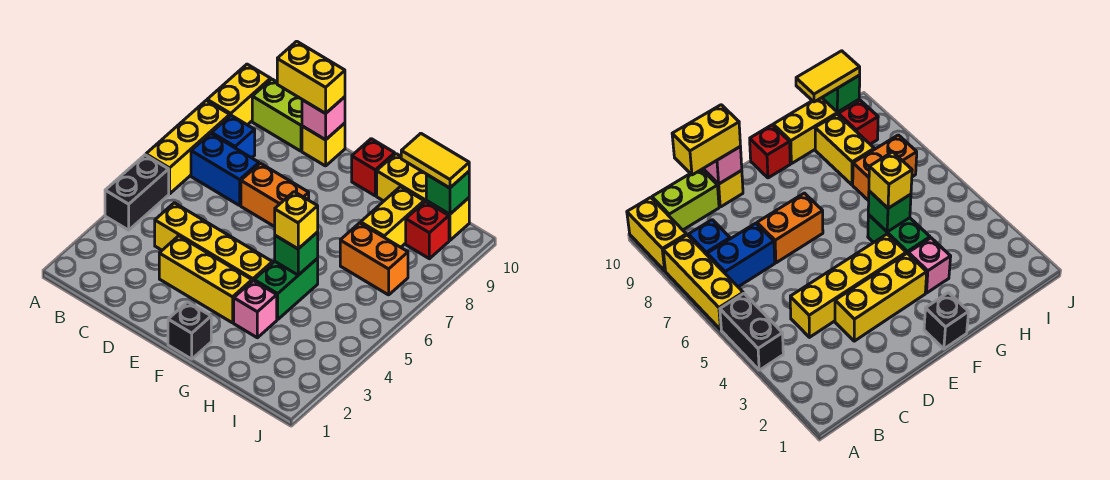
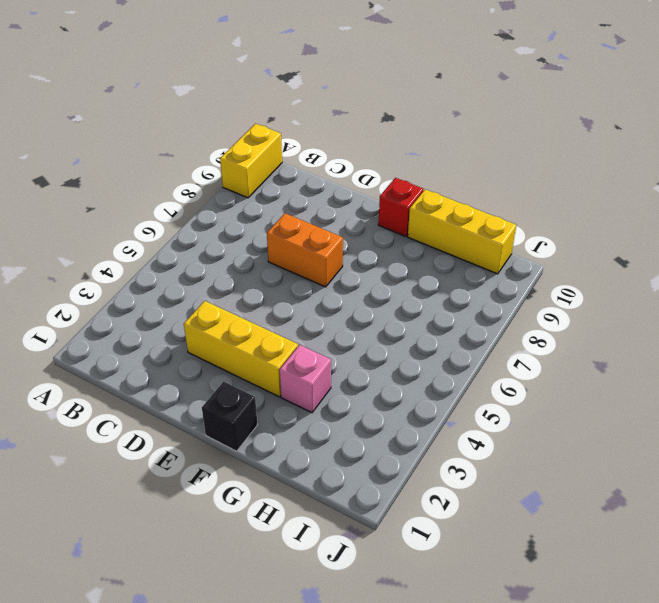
none -> black brick A4:A5 level 1
none -> yellow brick A6:A8 level 1
none -> blue brick B7:C7 level 1

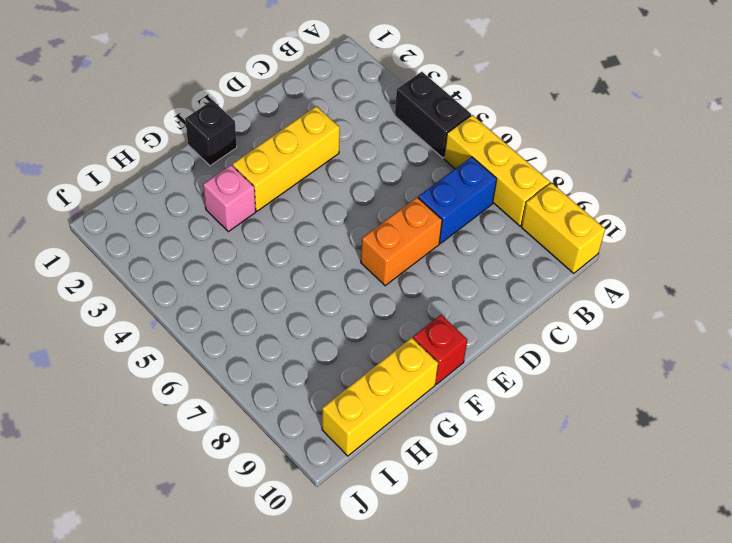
none -> blue brick B8 level 1
none -> lime brick B10:C10 level 1
none -> yellow brick C4:F4 level 1

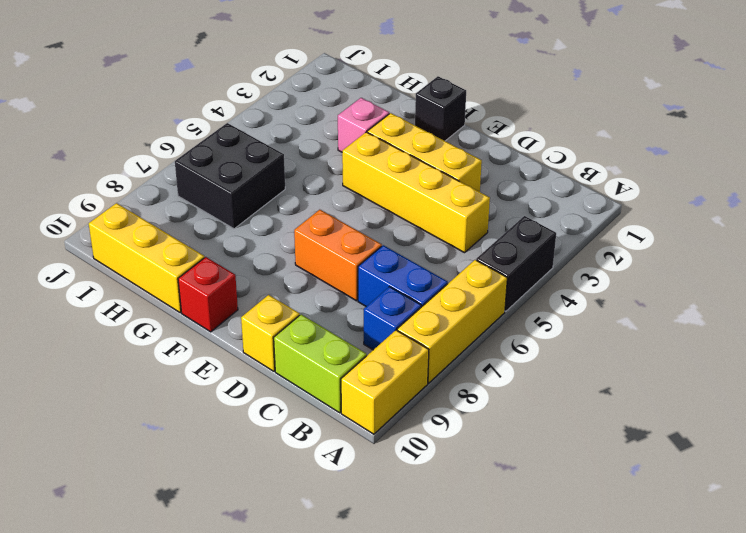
black brick H6:I7 level 1 -> orange brick H7:I7 level 1
none -> green brick G4:G5 level 1
none -> yellow brick H8:H9 level 1
none -> red brick I9 level 1

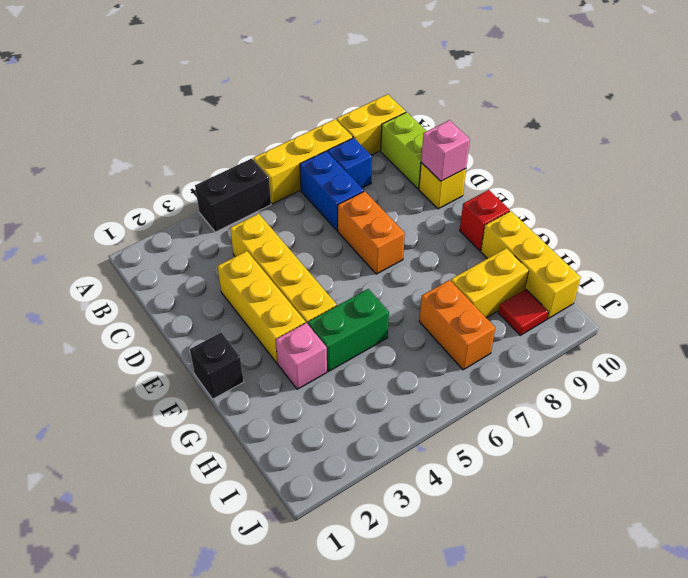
red tile I9 level 1 -> red brick I9 level 1
none -> green brick G5 level 2
none -> green brick I10 level 2
none -> yellow brick C10:D10 level 3

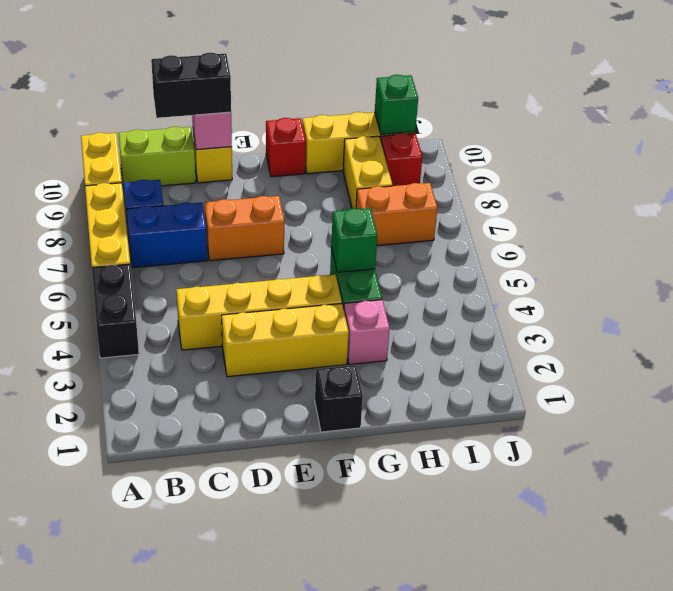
black brick C10:D10 level 3 -> yellow brick C10:D10 level 3
none -> yellow brick G5 level 3
none -> yellow tile H10:I10 level 3

